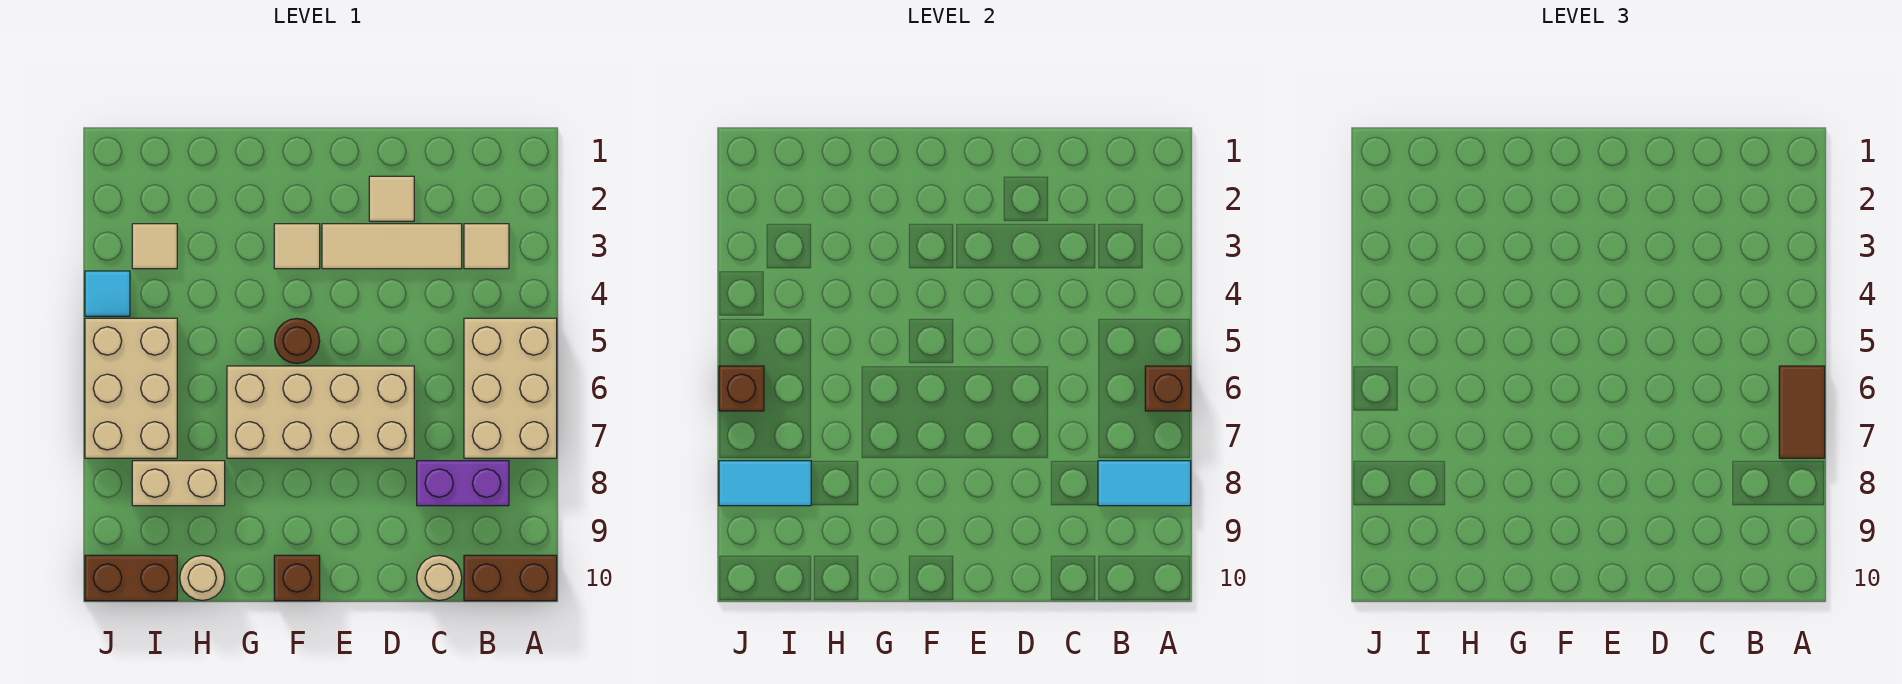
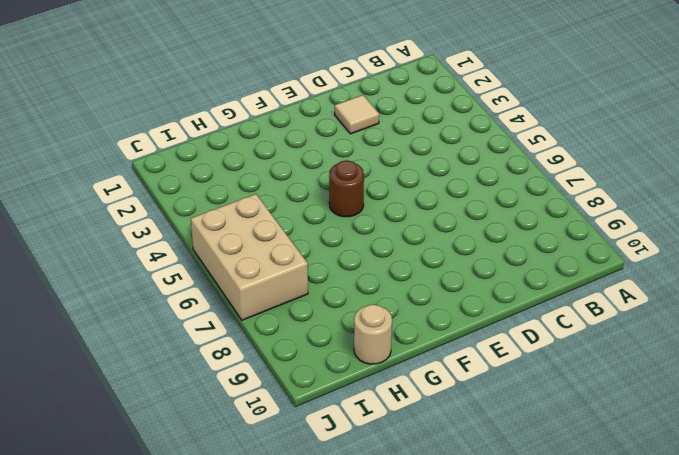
none -> tan brick A5:B7 level 1
none -> brown brick A10:B10 level 1
none -> tan tile B3 level 1

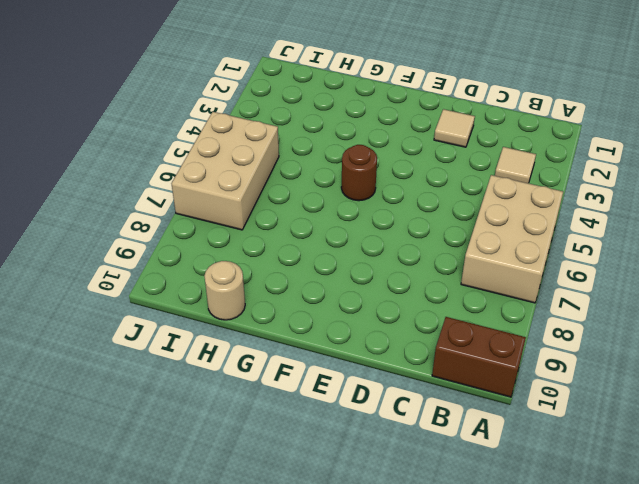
none -> purple brick B8:C8 level 1
none -> tan tile C3:E3 level 1
none -> tan round brick C10 level 1

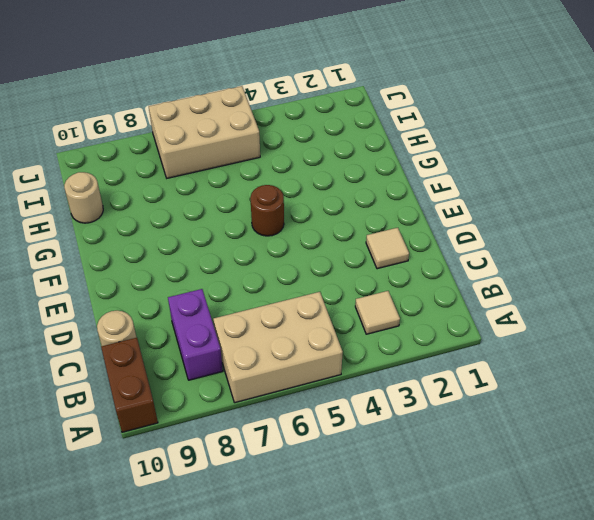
none -> tan tile C3:E3 level 1
none -> tan brick D6:G7 level 1
none -> tan tile F3 level 1

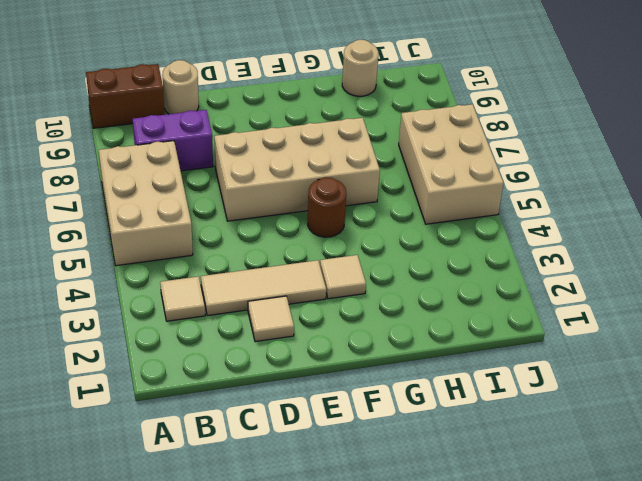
none -> brown brick F10 level 1
none -> tan brick H8:I8 level 1
none -> tan tile I3 level 1

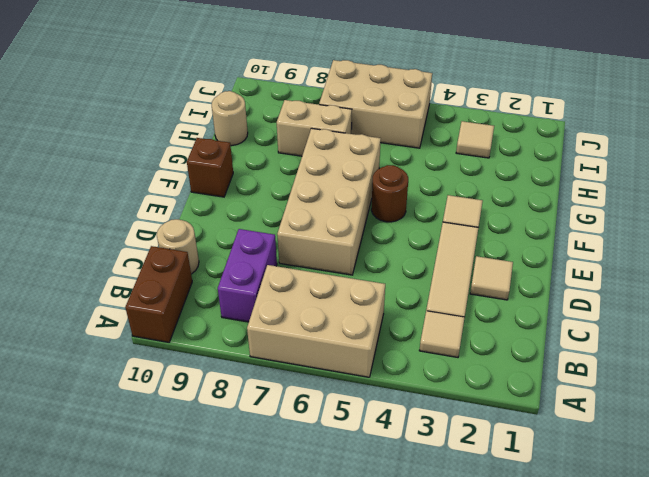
tan brick H7:H8 level 1 -> tan brick H8:I8 level 1
none -> brown brick I10:J10 level 1
none -> cyan tile J4 level 1
none -> brown brick A6 level 2

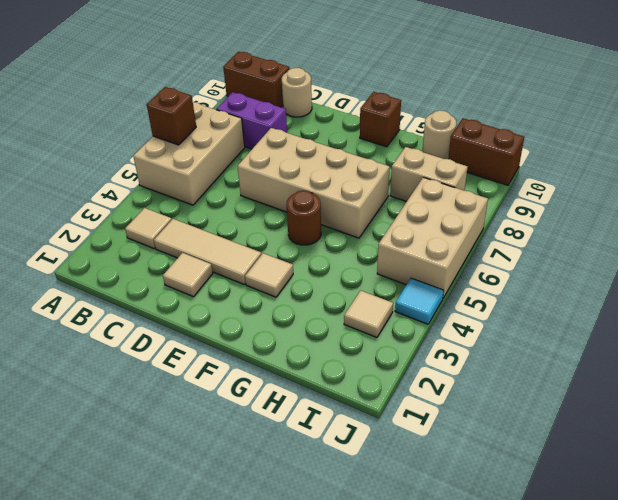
none -> cyan tile A8:B8 level 2
none -> cyan tile I8:J8 level 2
none -> brown brick J6 level 2

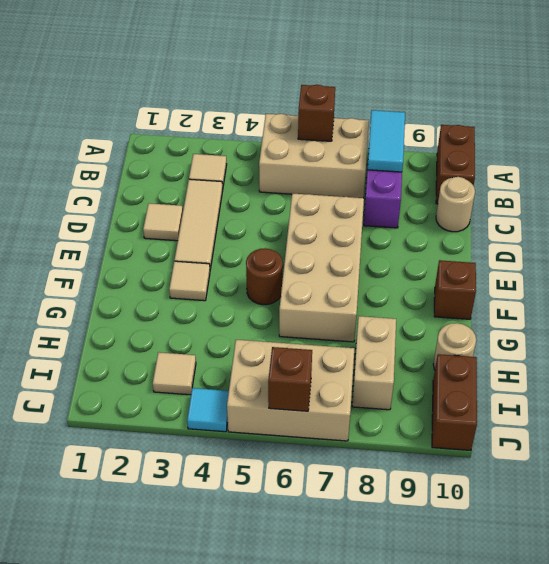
none -> cyan tile I8:J8 level 2
none -> brown tile A6:A7 level 3

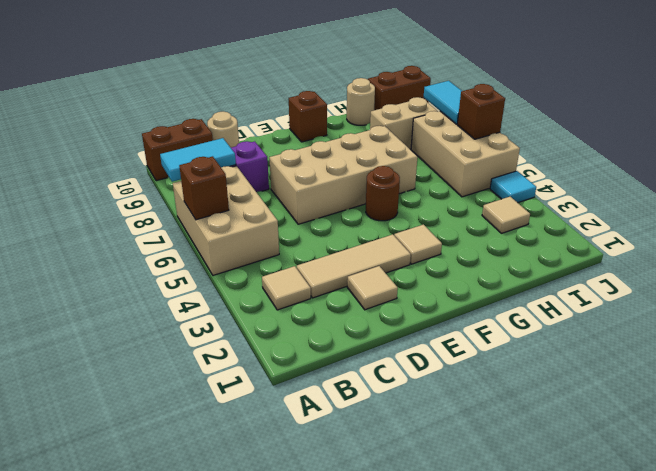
cyan tile J7:J8 level 2 -> cyan tile I8:J8 level 2
none -> brown tile A6:A7 level 3

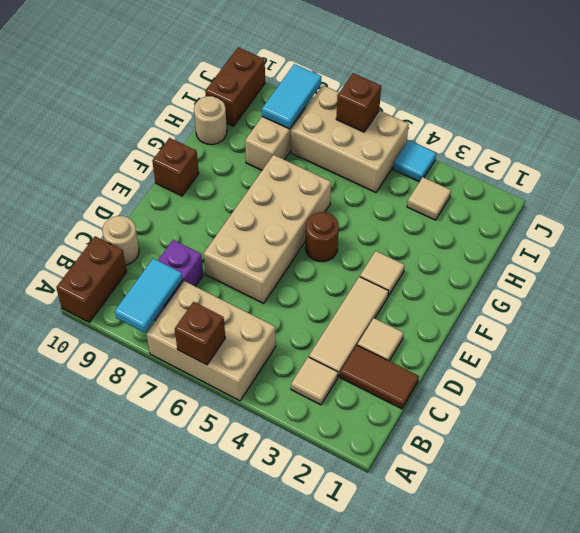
brown tile C1:C2 level 1 -> brown tile A6:A7 level 3

